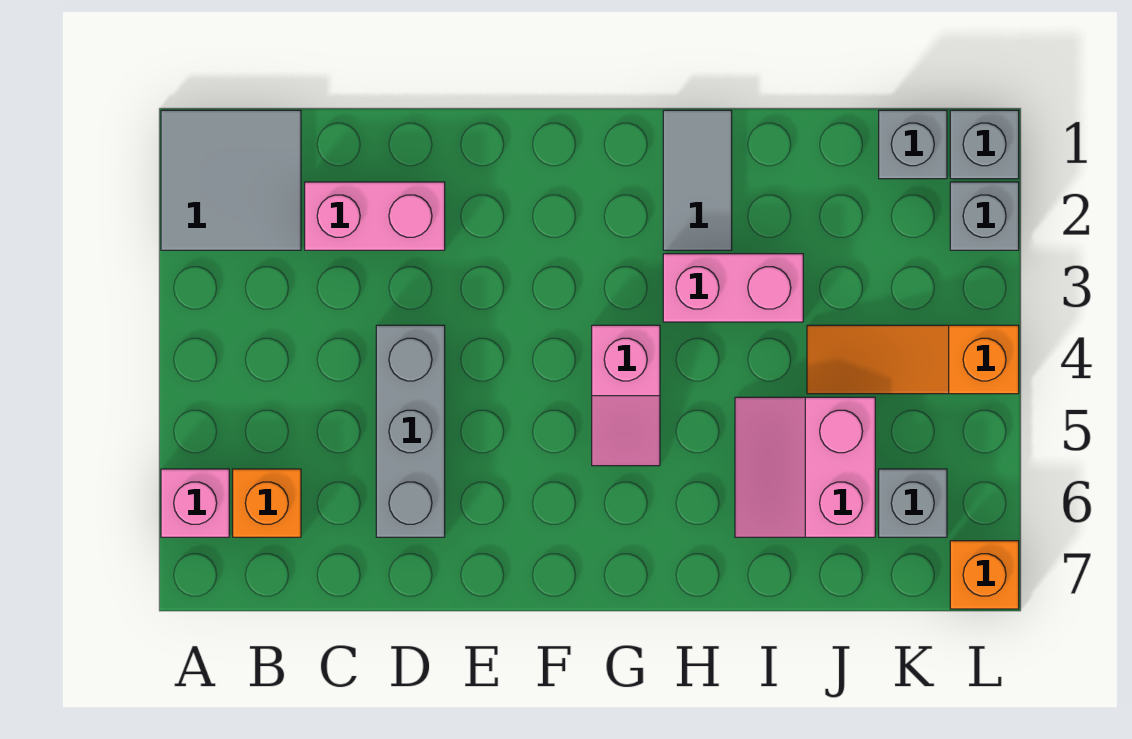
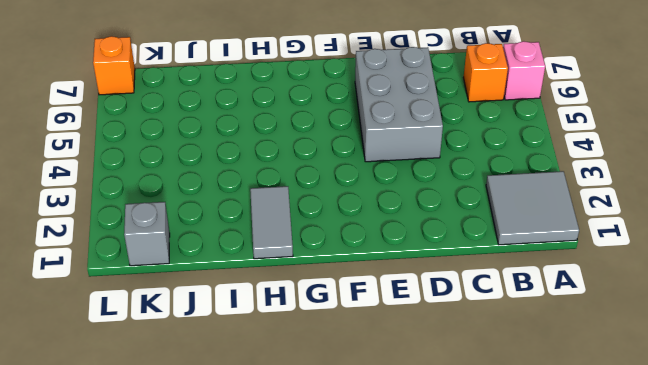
grey brick D4:E6 level 1 -> grey brick D4:D6 level 1
none -> pink brick C2:D2 level 1
none -> pink slope G4:G5 level 1 top 4
none -> pink brick H3:I3 level 1

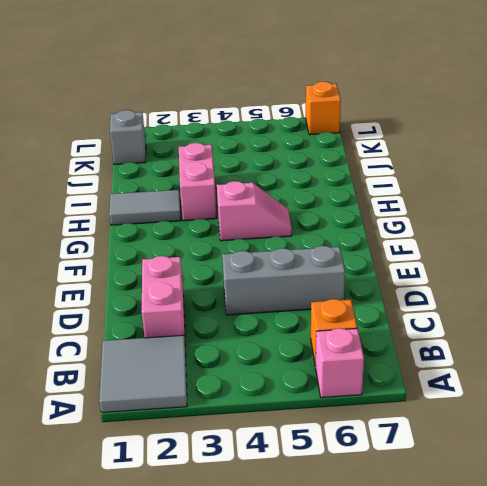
none -> pink slope I5:J6 level 1 top J
none -> orange slope J4:L4 level 1 top L
none -> grey brick K6 level 1

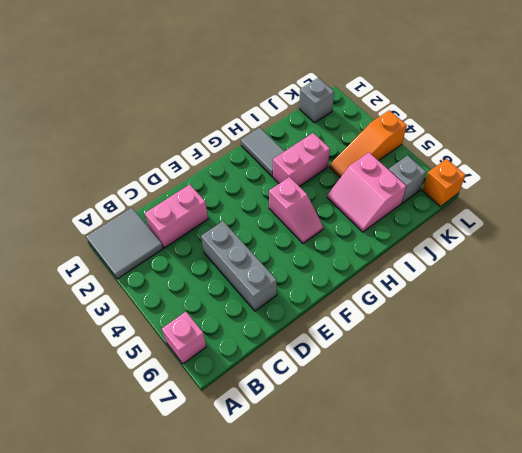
none -> orange brick B6 level 1
none -> grey brick L1 level 1
none -> grey brick L2 level 1

